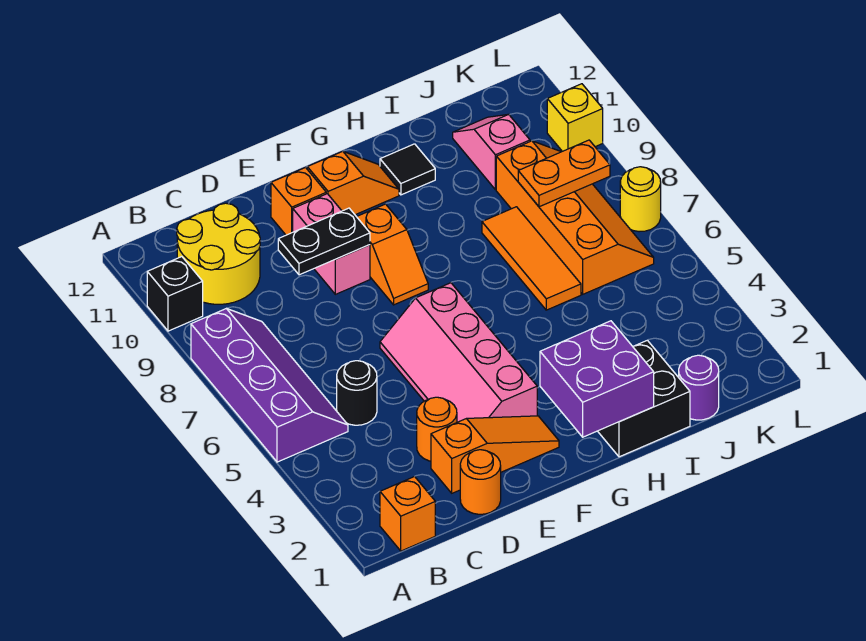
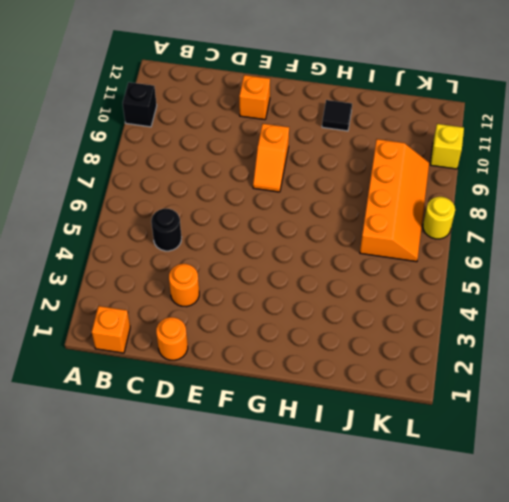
none -> purple slope A5:B8 level 1 top A
none -> yellow round brick B10:C11 level 1
none -> orange slope D2:F2 level 1 top D

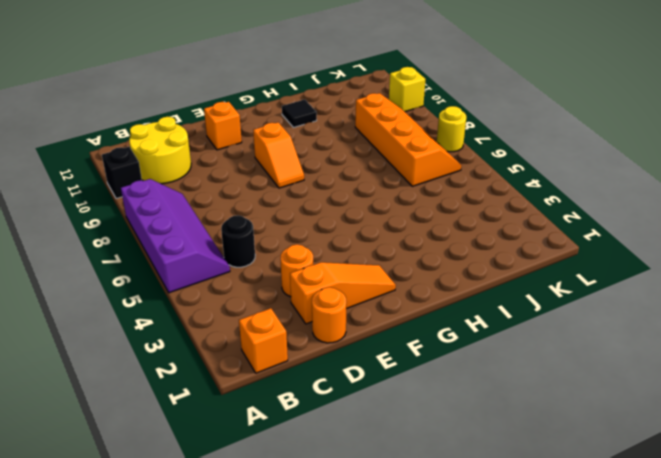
none -> pink slope E3:F6 level 1 top F
none -> pink brick E9:E10 level 1
none -> orange slope F11:G11 level 1 top F

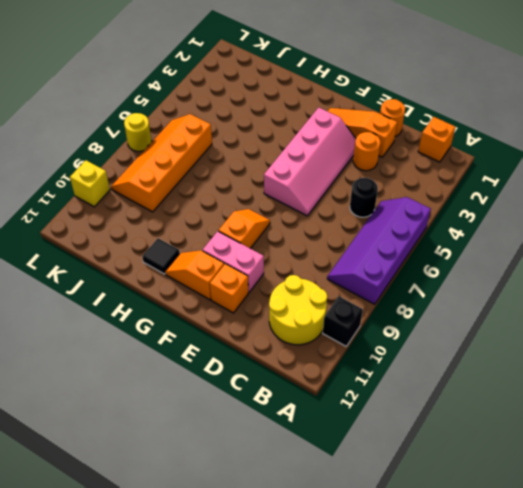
pink brick E10:F10 level 1 -> pink brick E9:E10 level 1
none -> black brick H1:I2 level 1
none -> orange tile I6:I8 level 1
none -> purple round brick J1 level 1

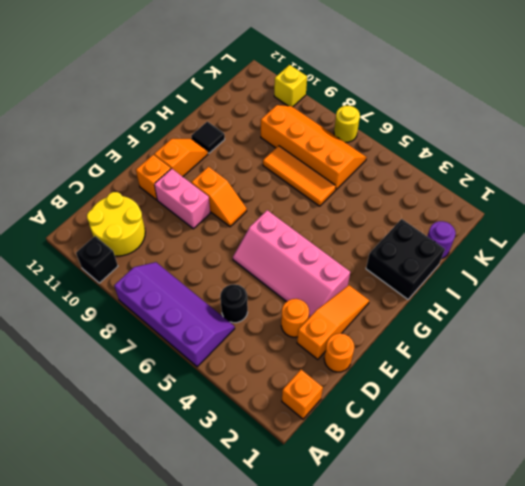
none -> pink slope J10:J11 level 1 top 10
none -> black plate D9:E9 level 2
none -> purple brick G1:H2 level 2

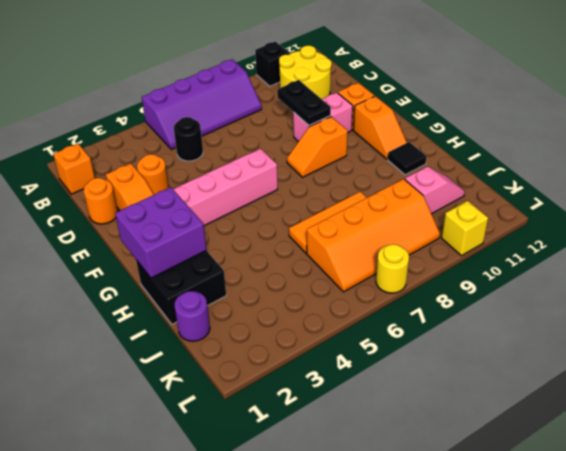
none -> orange plate J8:K8 level 2

